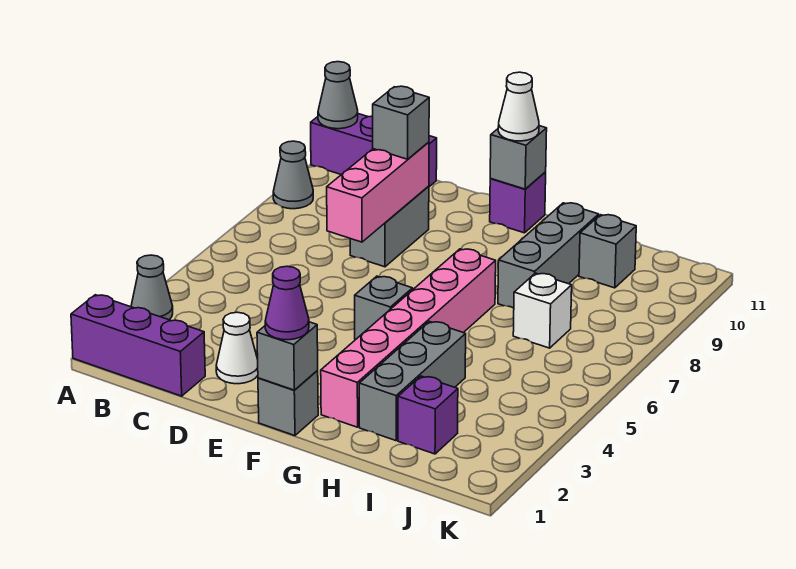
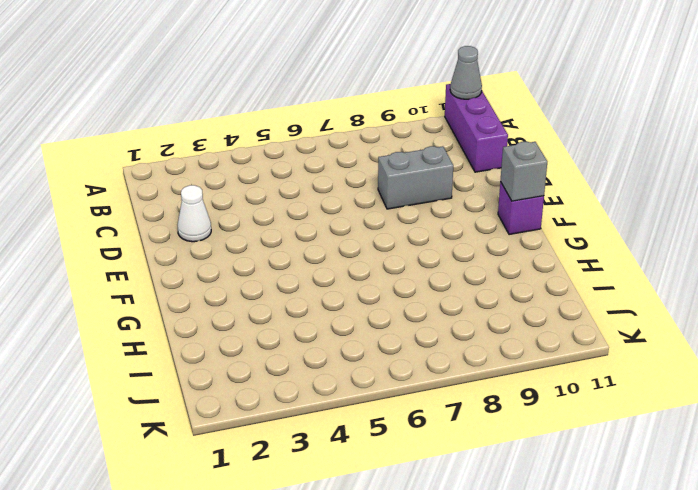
none -> purple brick A1:C1 level 1
none -> grey cone A3 level 1
none -> grey cone A9 level 1

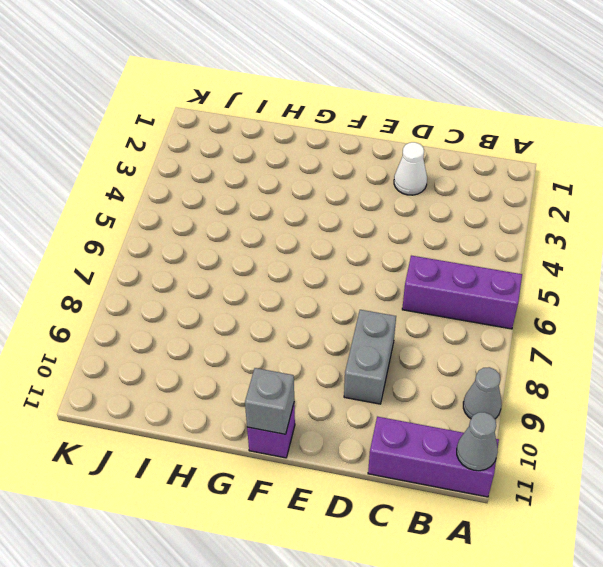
purple brick A6:C6 level 1 -> purple brick A1:C1 level 1
none -> grey cone A3 level 1
none -> grey brick F1 level 1
none -> grey brick F5 level 1

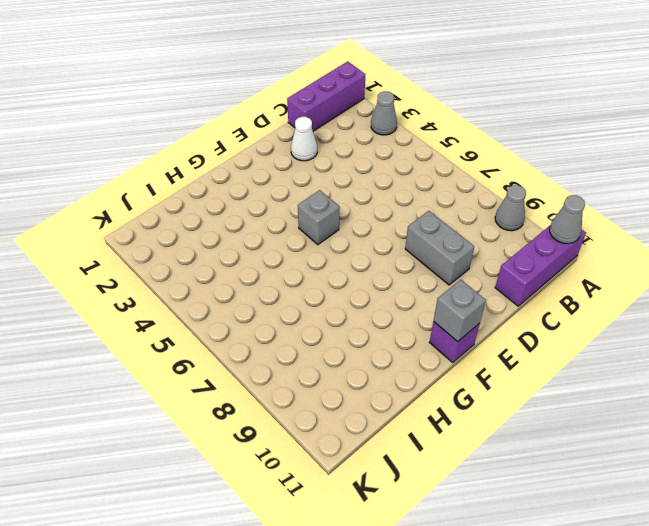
none -> grey brick F1 level 1
none -> pink brick G2:G7 level 1
none -> grey brick H2:H4 level 1

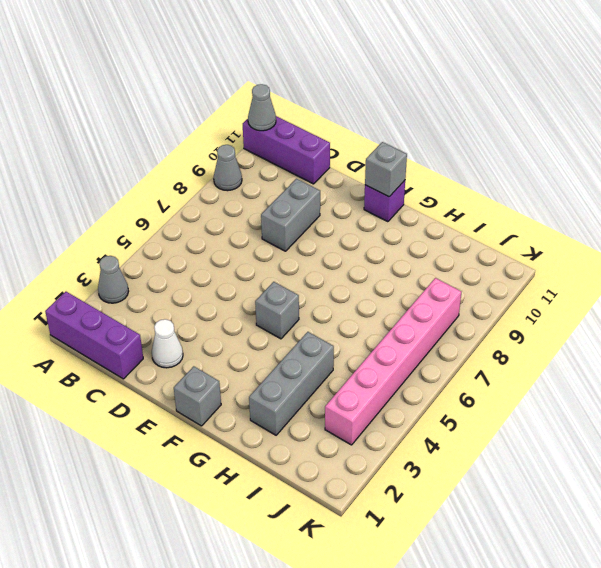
pink brick J3:J8 level 1 -> pink brick G2:G7 level 1
none -> grey brick H8:H10 level 1
none -> purple brick I2 level 1
none -> white brick I7 level 1

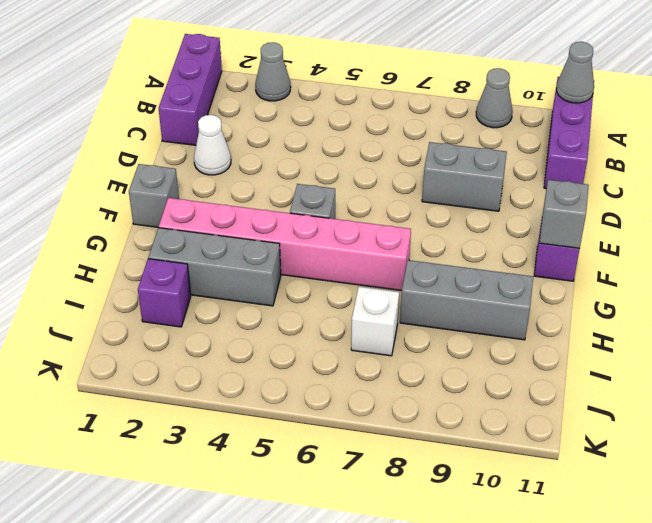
none -> grey brick I10 level 1
none -> pink brick D7:D9 level 2
none -> grey brick F1 level 2

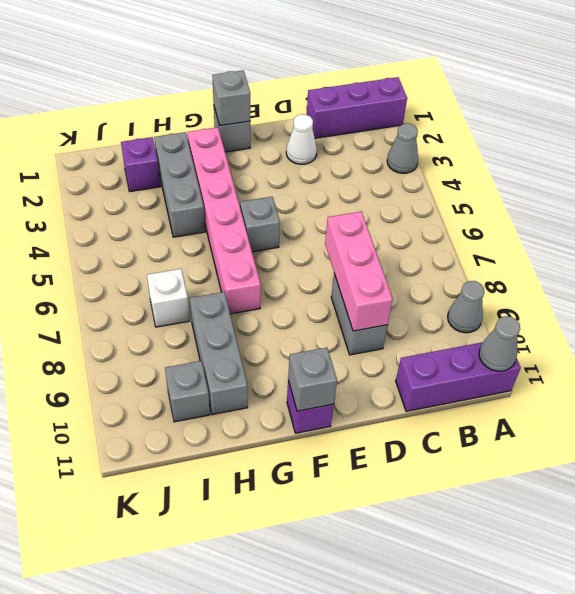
none -> grey brick D9 level 3
none -> purple cone F1 level 3
none -> white cone F11 level 3

